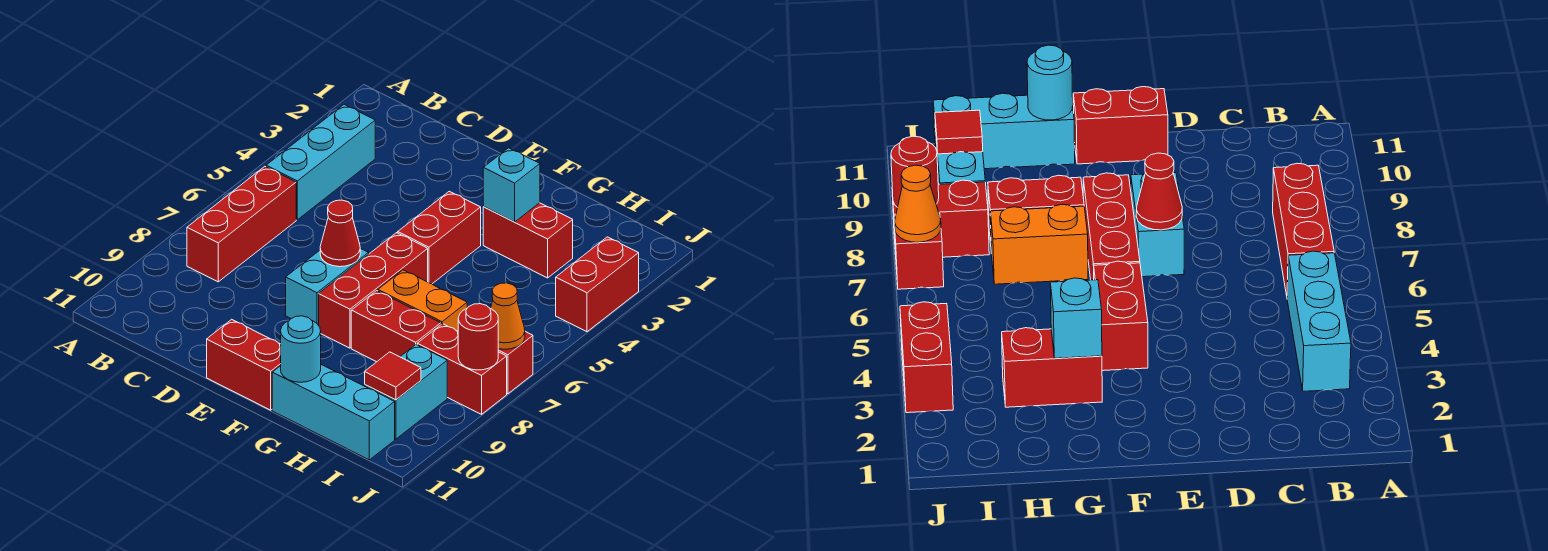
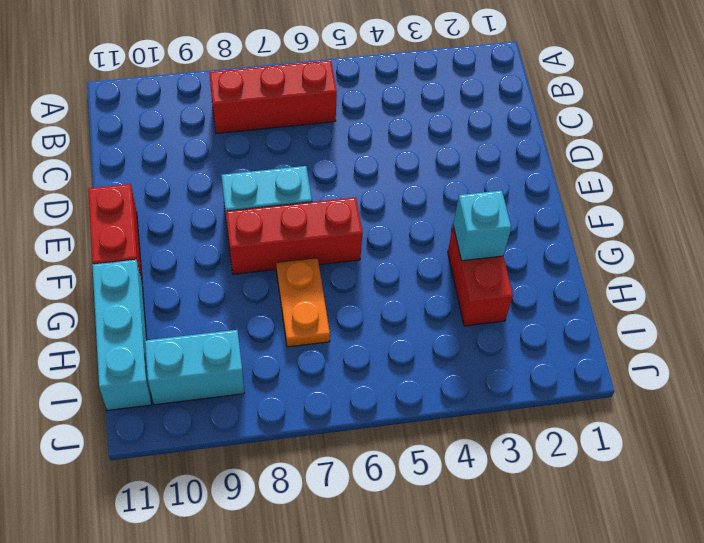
orange plate G7:H7 level 1 -> orange brick G7:H7 level 1
none -> cyan brick B3:B5 level 1
none -> red brick F4:F5 level 1
none -> red brick G8:H8 level 1

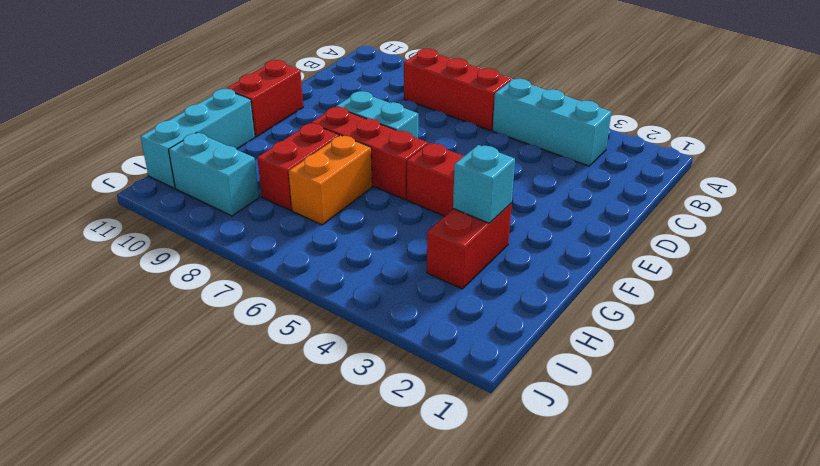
none -> red brick I8:J8 level 1
none -> red brick J3:J4 level 1
none -> red brick J7 level 1

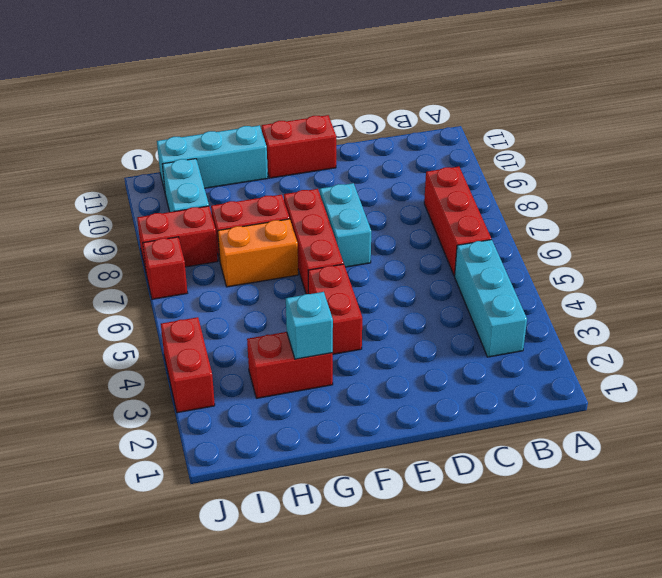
none -> red cone E7 level 2
none -> cyan round brick G11 level 2
none -> red tile I10 level 2

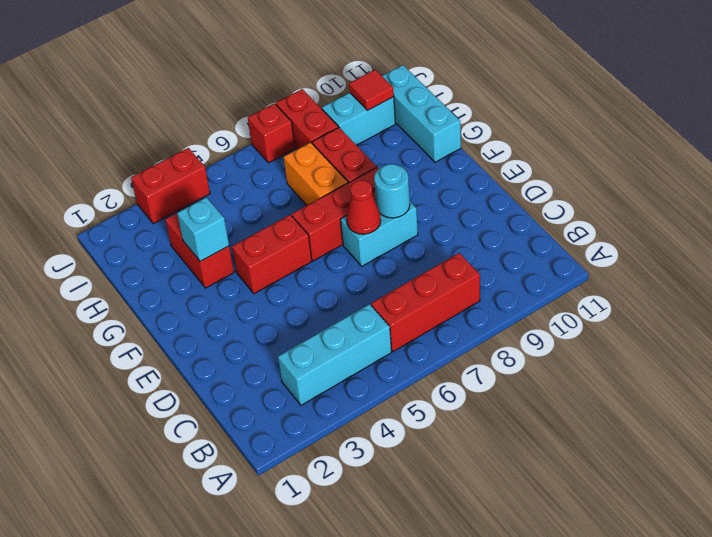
cyan round brick E8 level 2 -> cyan round brick G11 level 2
none -> red brick E11:F11 level 1
none -> orange cone J7 level 2
none -> red round brick J8 level 2

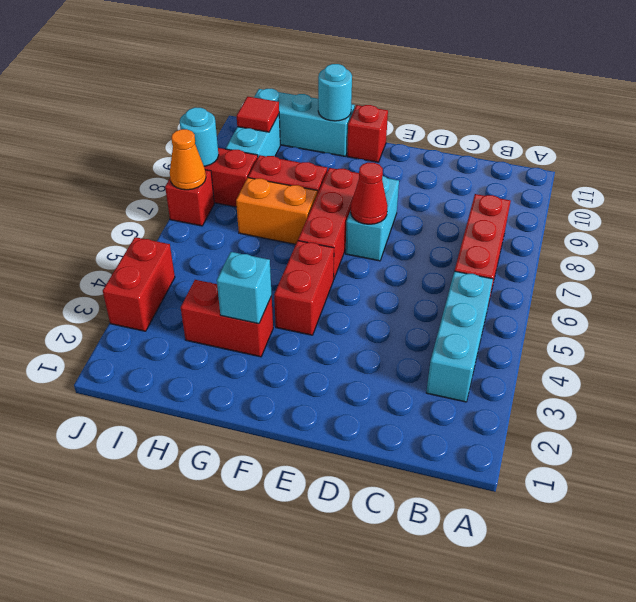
red brick F11 level 1 -> red brick E11:F11 level 1
cyan round brick J8 level 2 -> red round brick J8 level 2

